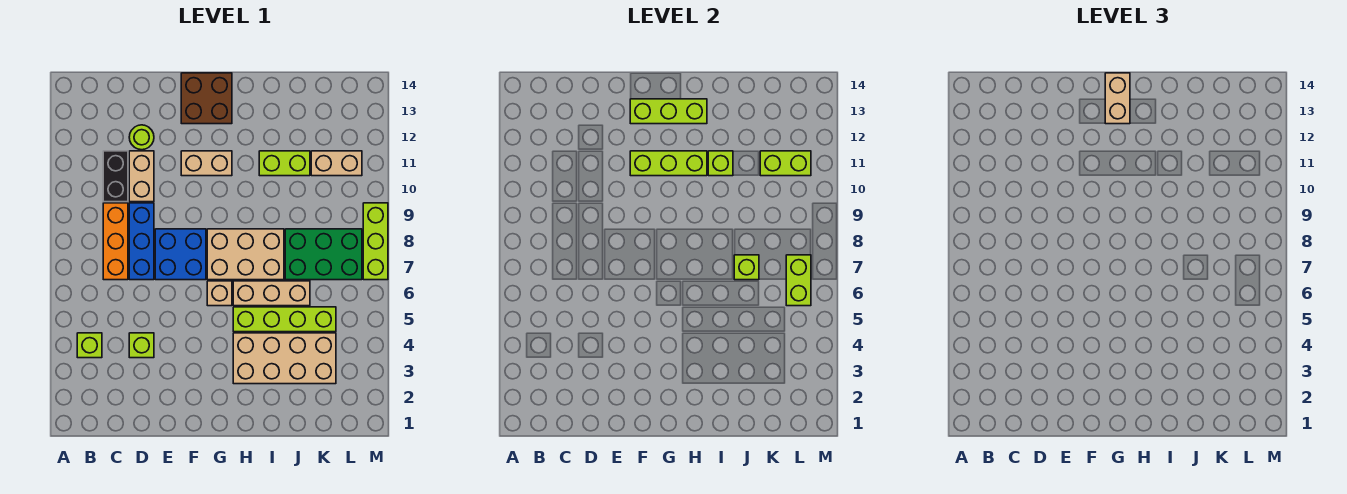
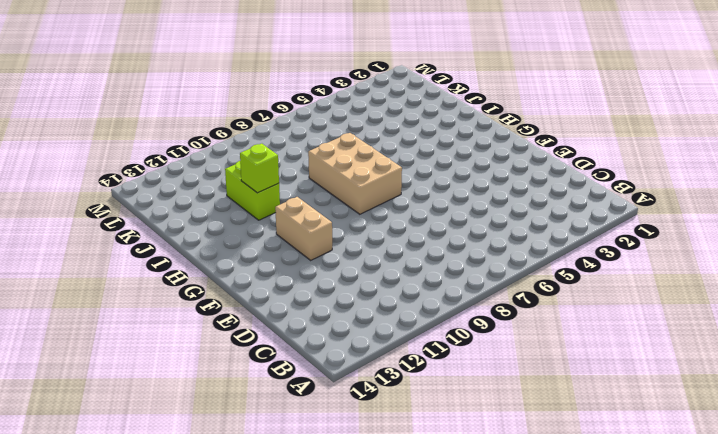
none -> lime brick B4 level 1
none -> orange brick C7:C9 level 1
none -> black brick C10:C11 level 1

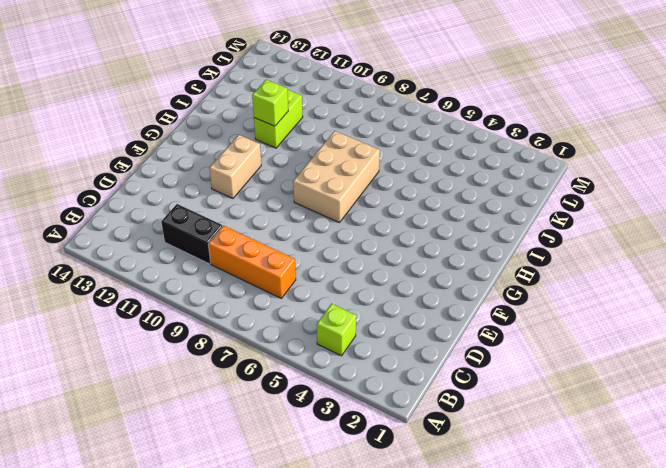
none -> lime brick D4 level 1
none -> blue brick D7:D9 level 1
none -> tan brick D10:D11 level 1

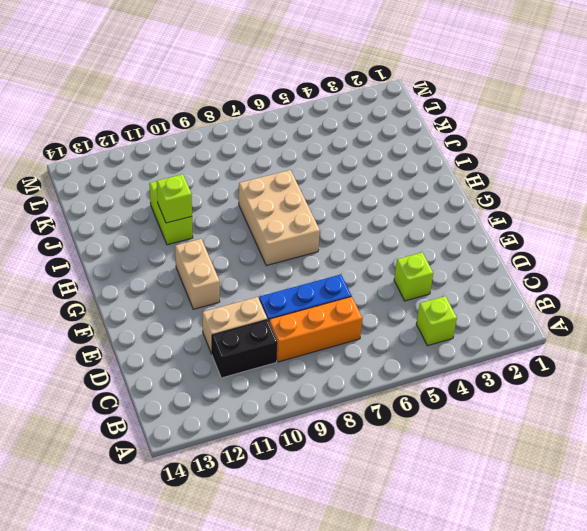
none -> lime round brick D12 level 1
none -> blue brick E7:F8 level 1
none -> brown brick F13:G14 level 1

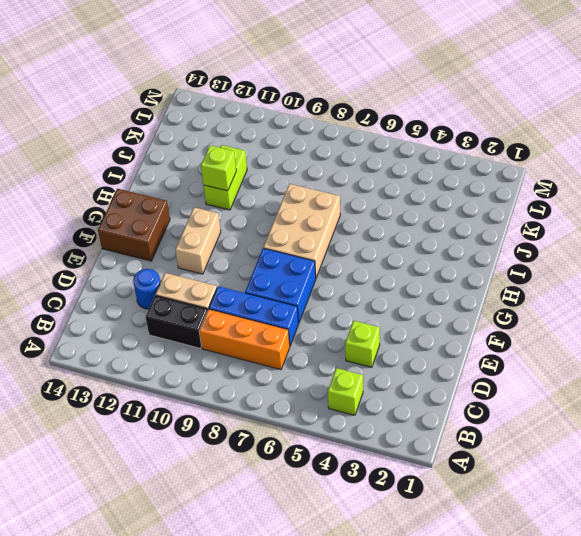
blue round brick D12 level 1 -> lime round brick D12 level 1
none -> tan brick G6 level 1
none -> tan brick H3:K4 level 1
none -> lime brick H5:K5 level 1

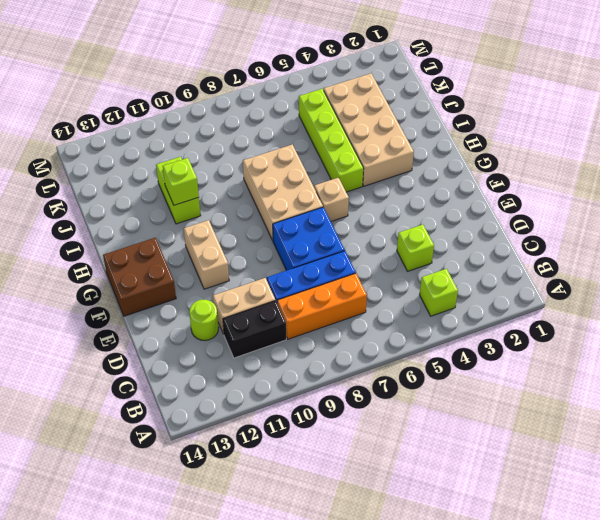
none -> tan brick H6:J6 level 1
none -> green brick J7:L8 level 1
none -> tan brick K11:L11 level 1

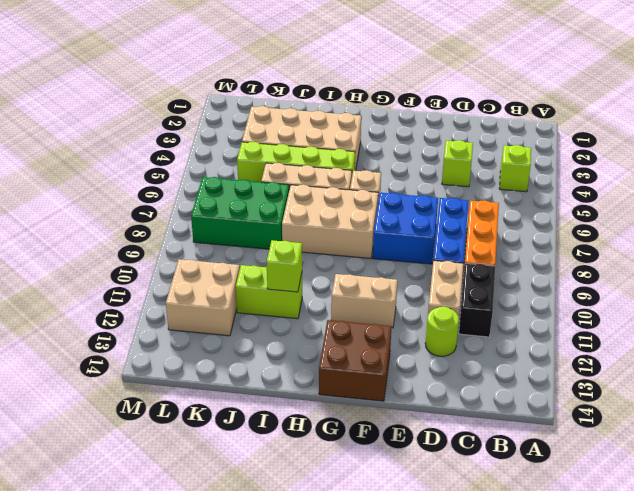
tan brick K11:L12 level 1 -> tan brick K11:L11 level 1
none -> lime brick M7:M9 level 1
none -> lime brick F11:H11 level 2
none -> lime brick F13:H13 level 2

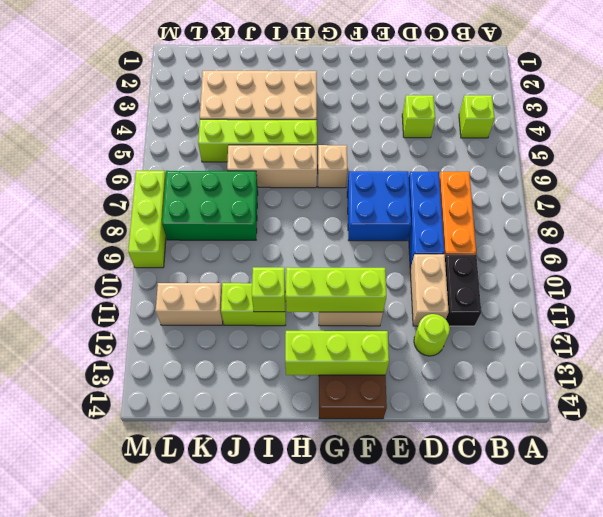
none -> tan brick G7:I8 level 1
none -> lime brick J7 level 2
none -> lime brick K11:L11 level 2

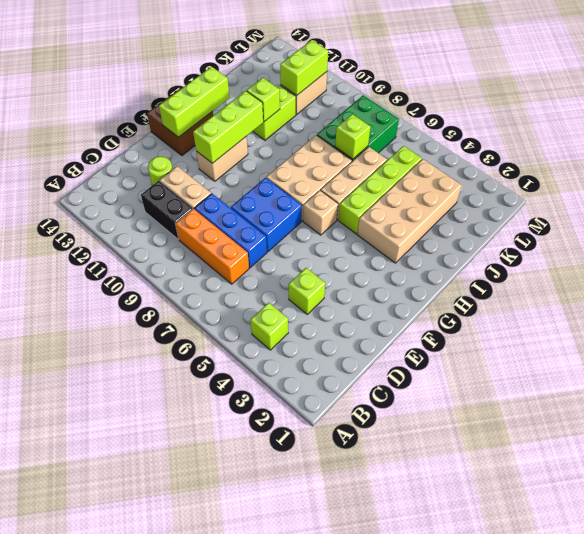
none -> lime brick M7:M9 level 1
none -> lime brick L6:L7 level 2
none -> tan brick G13:G14 level 3

